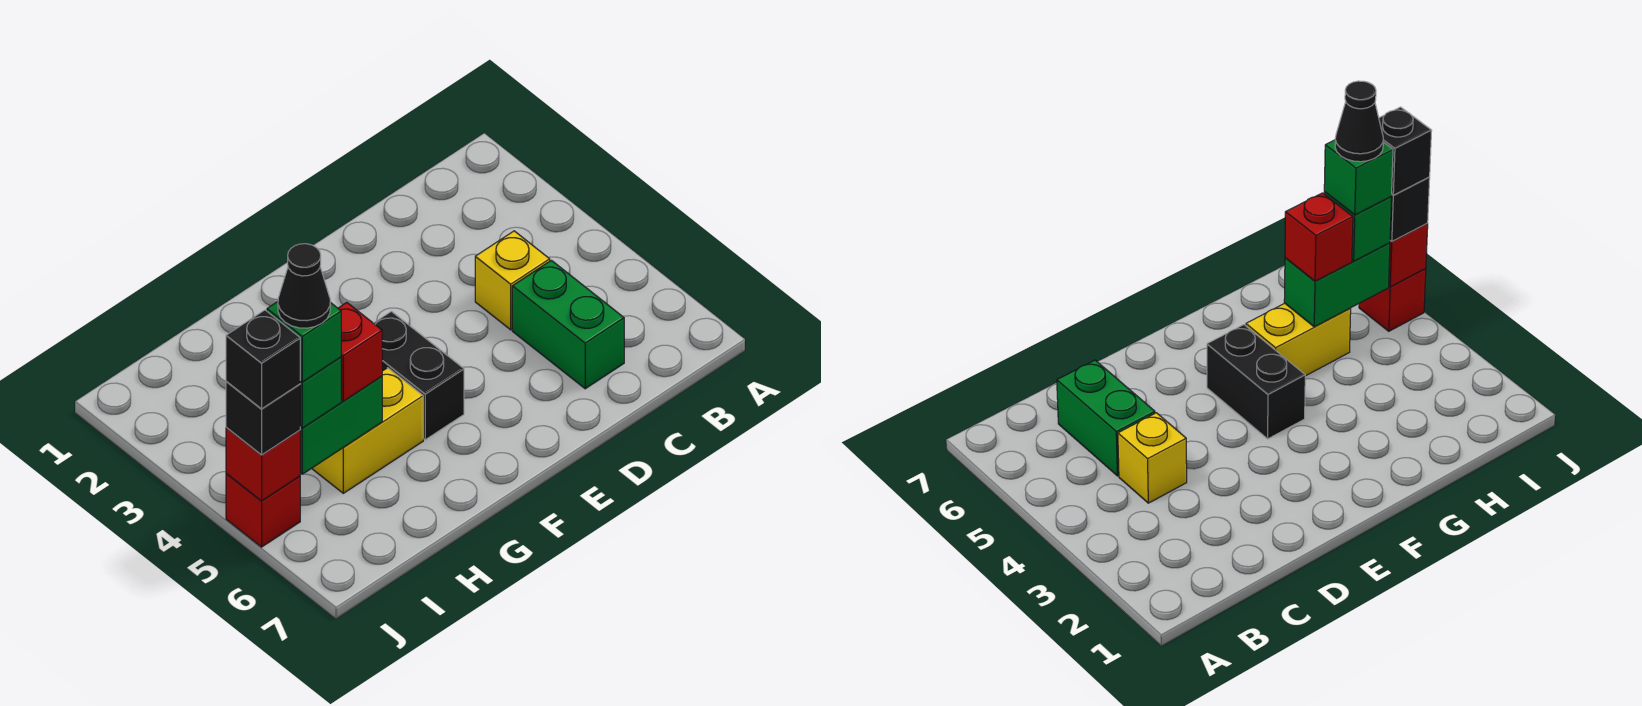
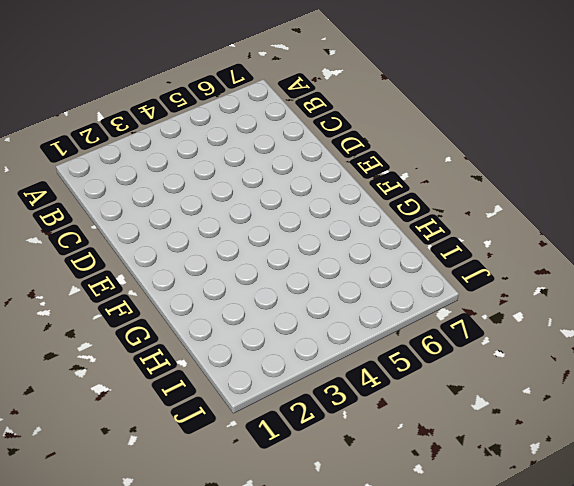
none -> yellow brick C4 level 1
none -> green brick C5:C6 level 1
none -> black brick F4:F5 level 1

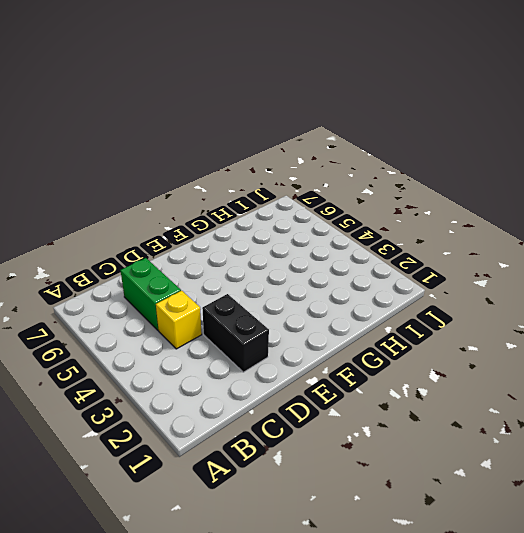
black brick D2:D3 level 1 -> black brick F4:F5 level 1
none -> yellow brick G5:H5 level 1
none -> red brick J5 level 1
none -> green brick H5:I5 level 2

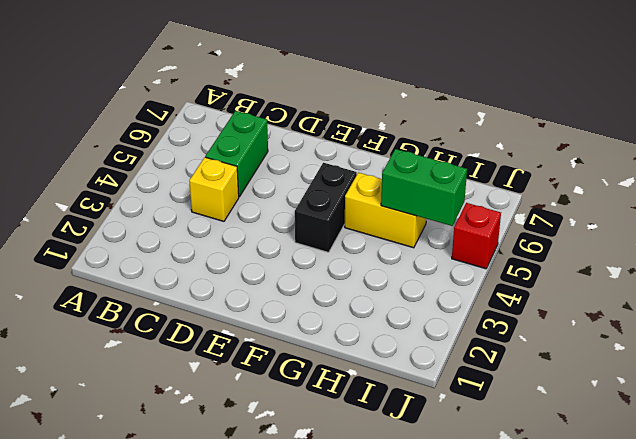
none -> red brick J5 level 2
none -> red brick H5 level 3
none -> green brick I5 level 3

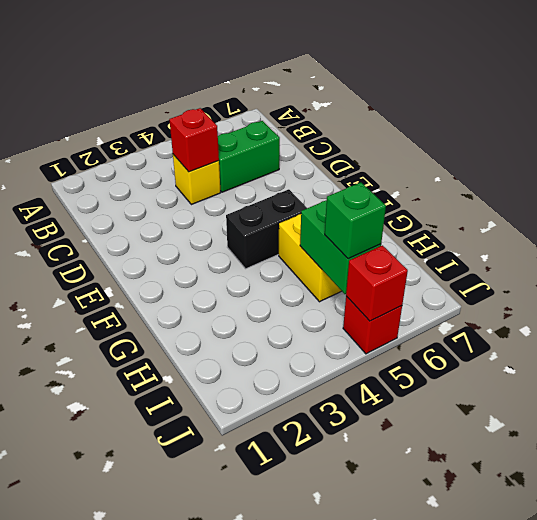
red brick C4 level 2 -> red brick H5 level 3
none -> black brick J5 level 3
none -> green brick I5 level 4
none -> black brick J5 level 4

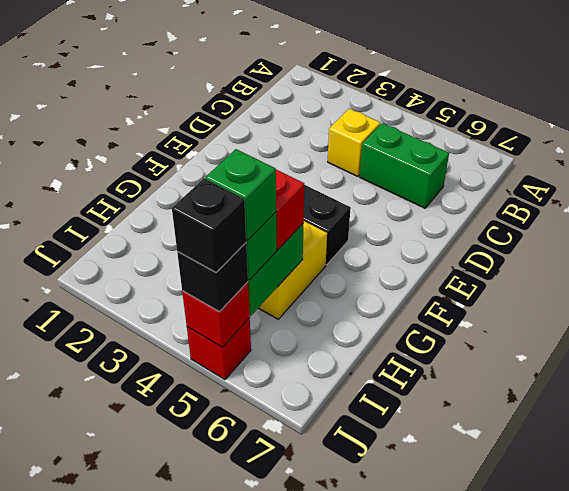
none -> black cone I5 level 5

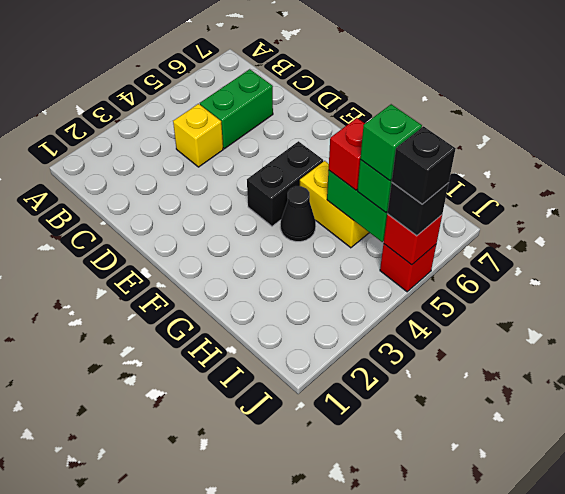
black cone G4 level 1 -> black cone I5 level 5

